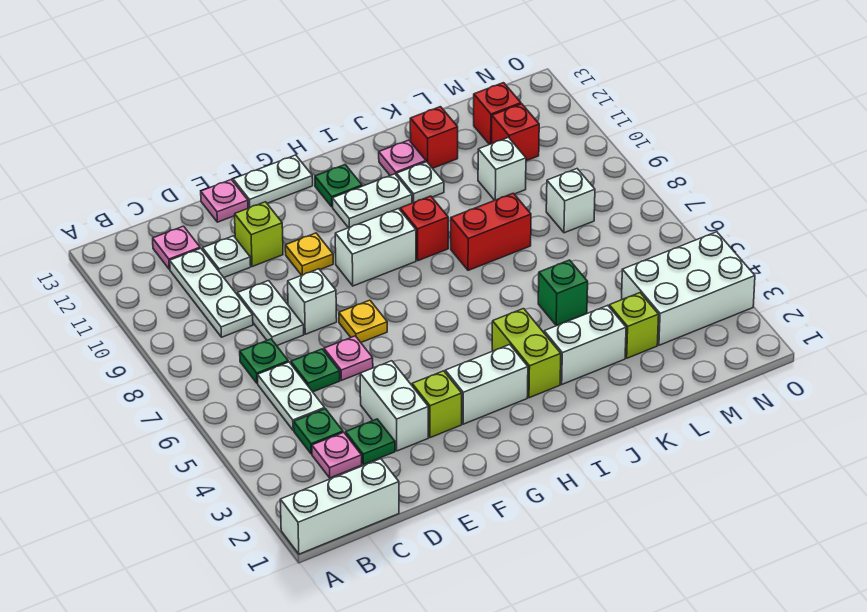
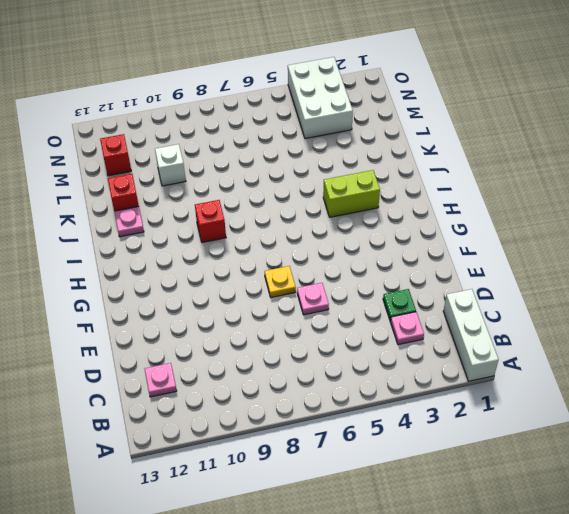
none -> green plate C4 level 1
none -> white plate C5:C6 level 1
none -> green plate C7 level 1
none -> white plate C9:C11 level 1

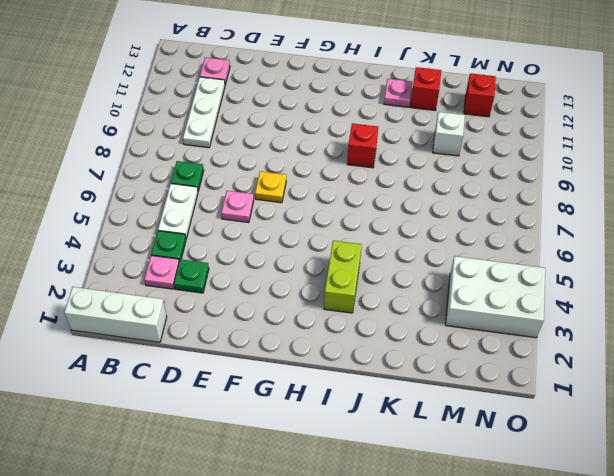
none -> green plate D6 level 1
none -> white plate D8:D9 level 1
none -> white plate D11 level 1
none -> white brick E3:E4 level 1

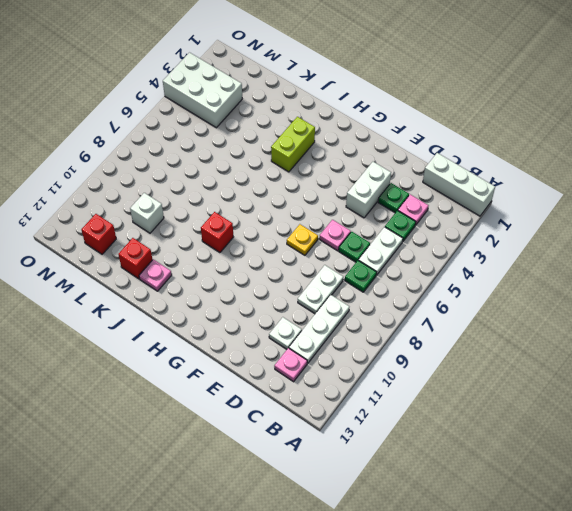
none -> white brick E8 level 1
none -> lime brick E11 level 1
none -> pink plate E13 level 1
none -> lime brick F3 level 1

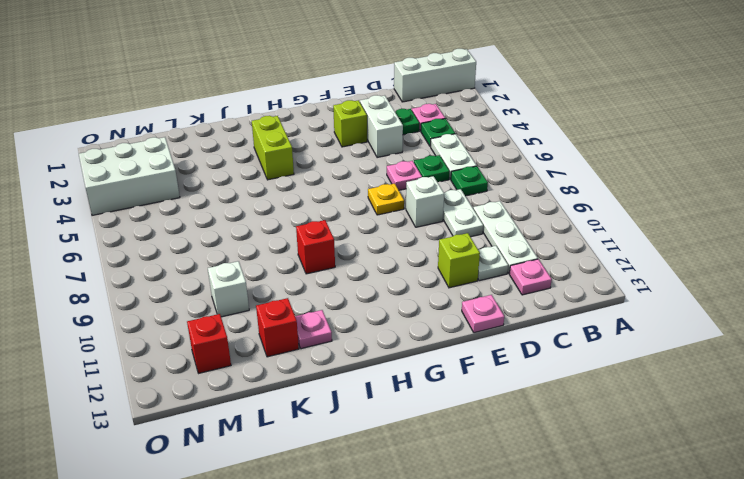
none -> yellow plate F10 level 1
none -> white plate F13:G13 level 1
none -> white brick G3:H3 level 1
none -> white brick G9:H9 level 1

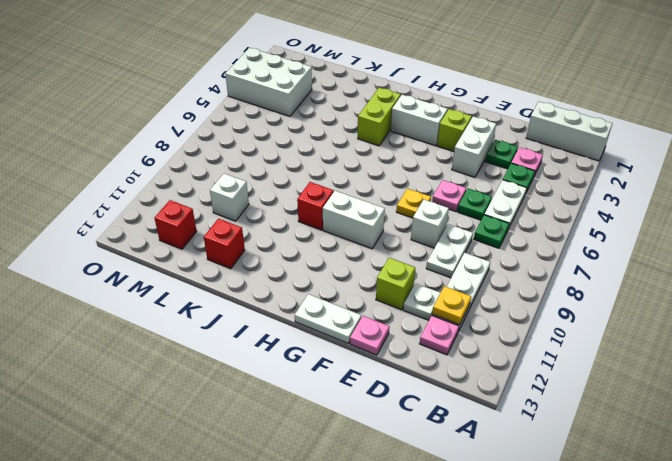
yellow plate C11 level 2 -> yellow plate F10 level 1
none -> white plate H11:I11 level 1
none -> green plate H12 level 1
none -> white brick J3:K3 level 1
none -> red brick J8:K8 level 1

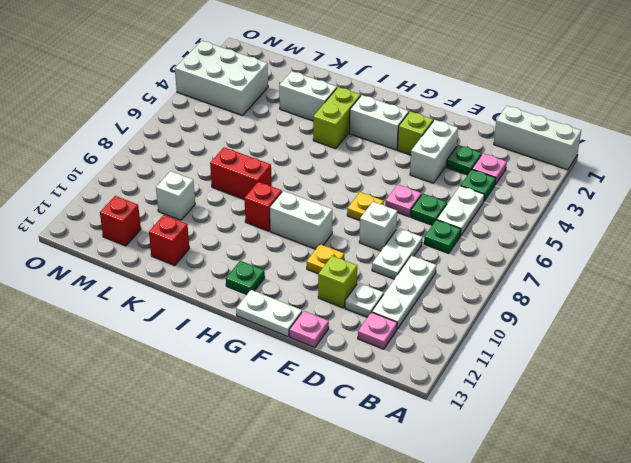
none -> white plate H11:I11 level 1
none -> white plate J11 level 1
none -> pink plate J12 level 1
none -> green brick K5 level 1

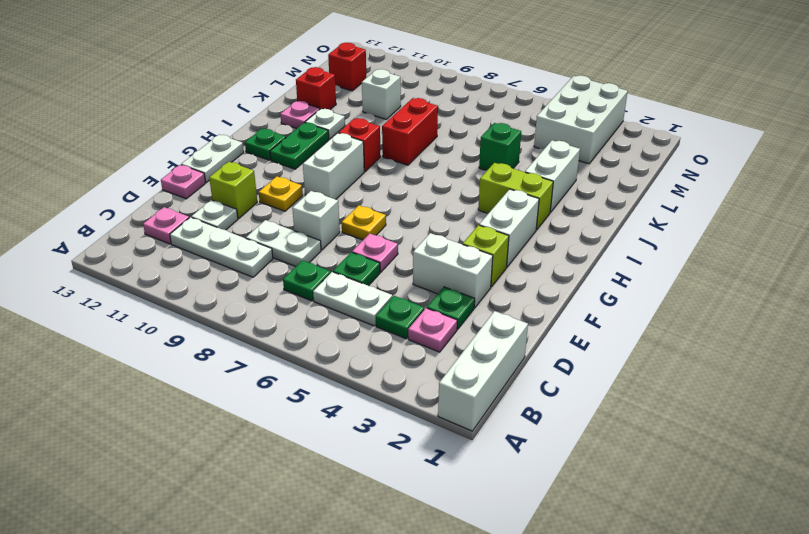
green plate H11:I11 level 1 -> white plate H11:I11 level 1
none -> lime brick L3 level 1
none -> white brick M8 level 1
none -> red brick M11 level 1

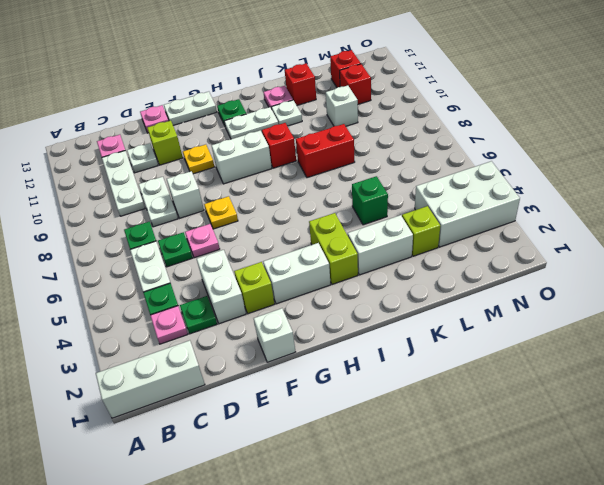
white brick F1 level 1 -> white brick M8 level 1

